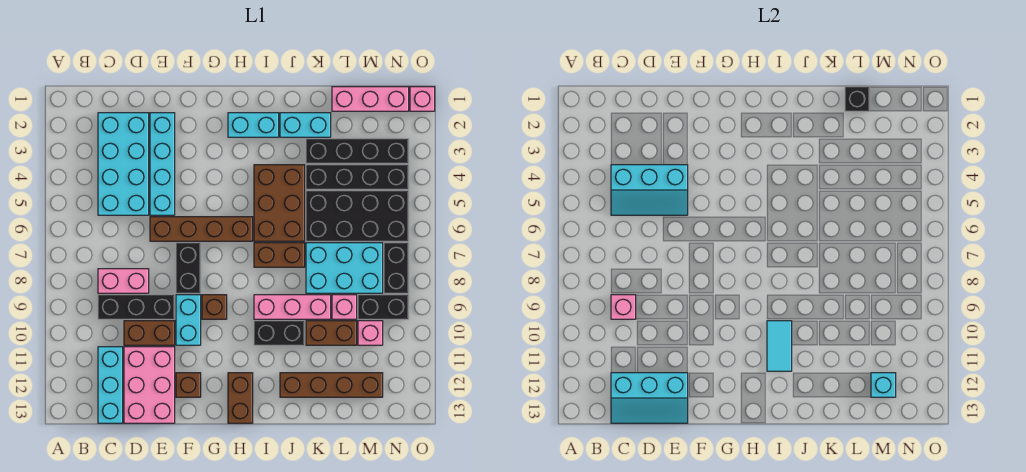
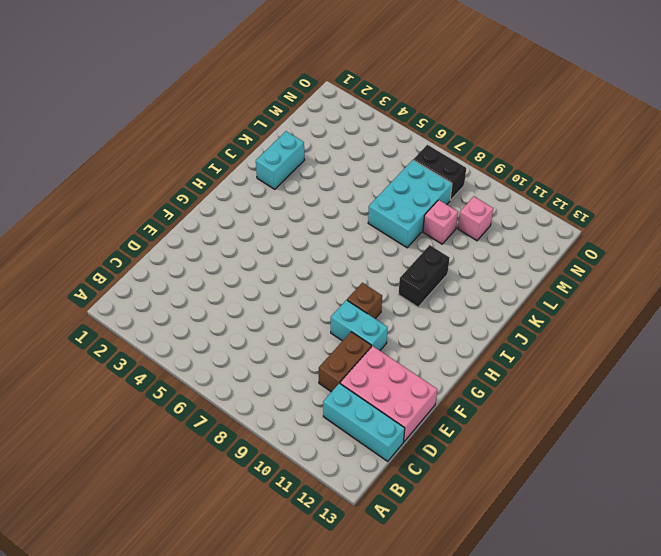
none -> cyan brick C2:D5 level 1
none -> pink brick C8:D8 level 1
none -> black brick C9:E9 level 1
none -> cyan brick E2:E5 level 1

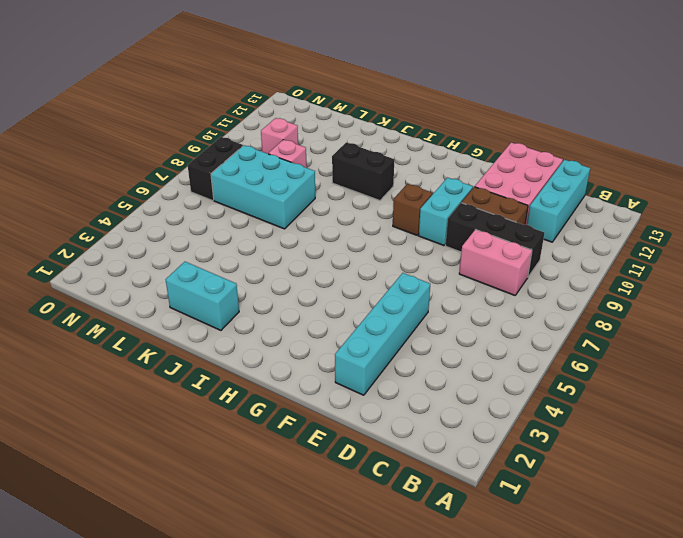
none -> cyan brick C2:D5 level 1
none -> brown brick E6:H6 level 1
none -> black brick F7:F8 level 1
none -> brown brick F12 level 1

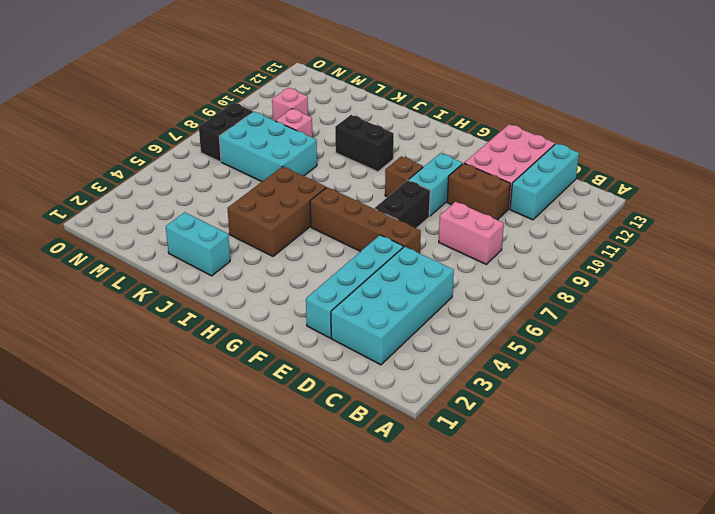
none -> black brick C9:E9 level 1
none -> brown brick F12 level 1
none -> cyan brick H2:I2 level 1
none -> brown brick H12:H13 level 1

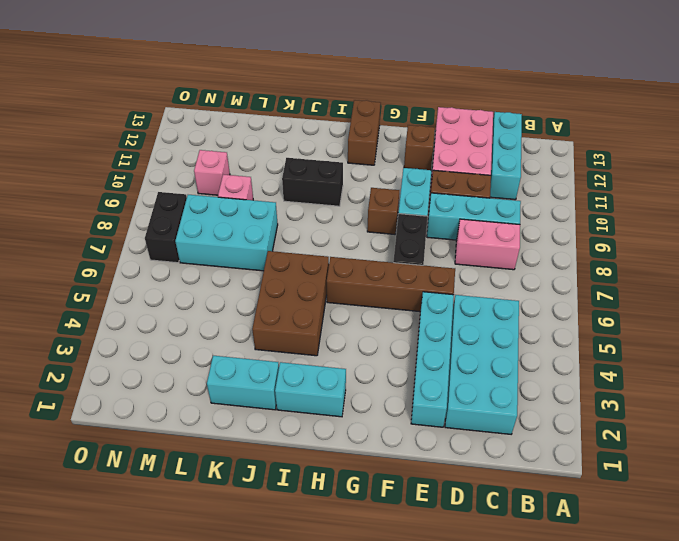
cyan brick C9:E9 level 1 -> black brick C9:E9 level 1
none -> brown brick I7:J7 level 1
none -> pink brick I9:K9 level 1
none -> brown brick J12:M12 level 1
none -> black brick K3:N3 level 1

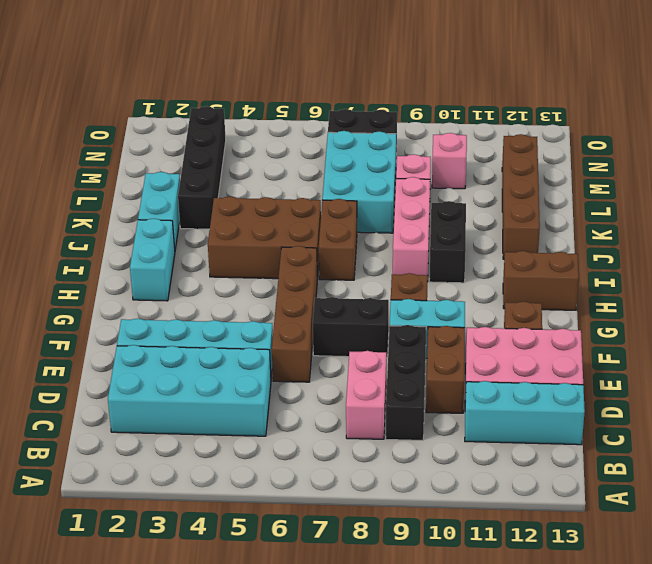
none -> black brick K4:N4 level 1
none -> black brick K5:N6 level 1
none -> brown brick K10:L10 level 1
none -> pink brick L1:N1 level 1

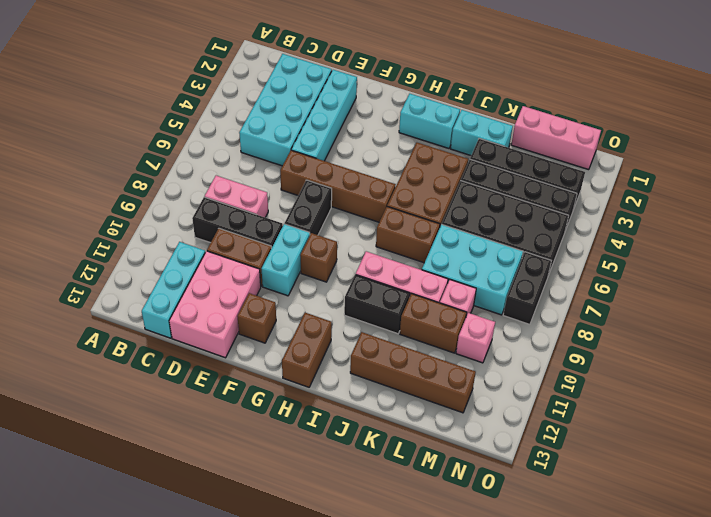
none -> black brick M9:N9 level 1
none -> pink brick O1 level 1
none -> cyan slope C4:E5 level 2 top 4
none -> pink brick C9 level 2

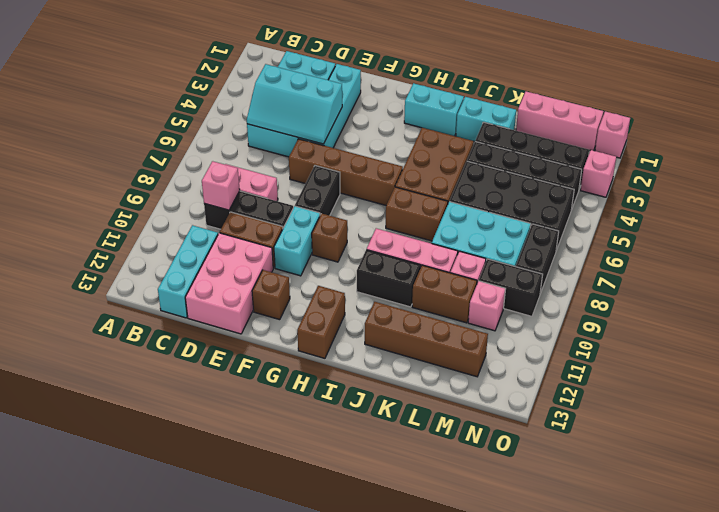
pink brick O3 level 1 -> none
none -> cyan slope C12:E13 level 2 top 12
none -> cyan tile I10:I11 level 2
none -> black brick L1 level 2
none -> cyan brick M12 level 2

